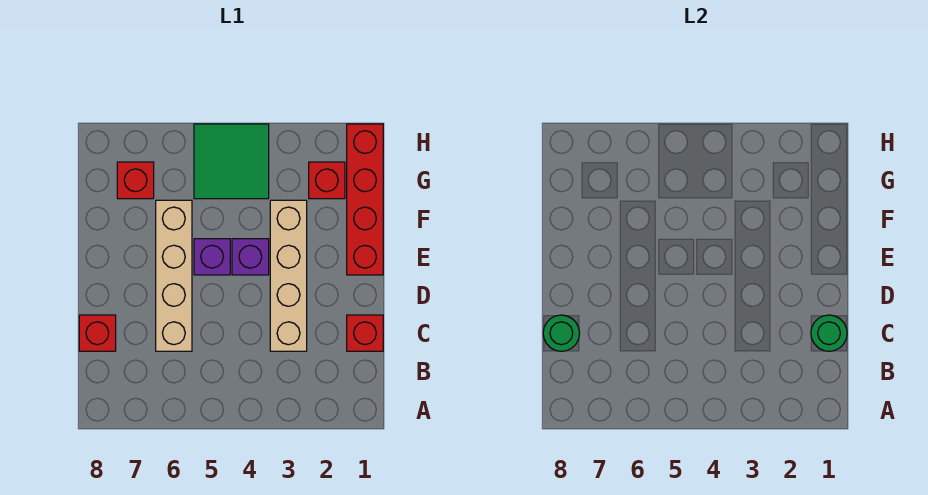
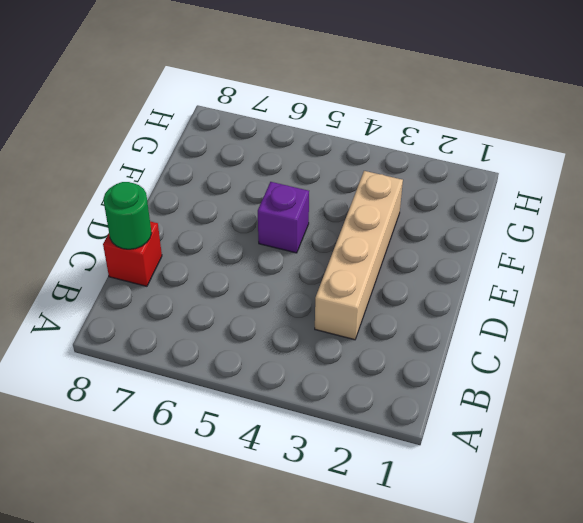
none -> red brick C1 level 1
none -> tan brick C6:F6 level 1
none -> red brick E1:H1 level 1

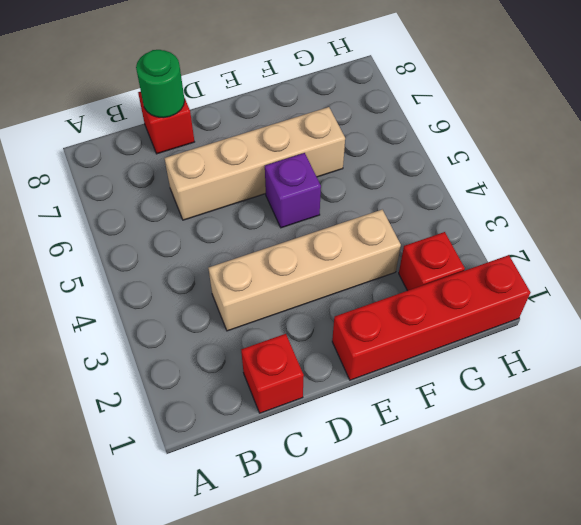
none -> purple brick E4 level 1
none -> green tile G4:H5 level 1
none -> red brick G7 level 1

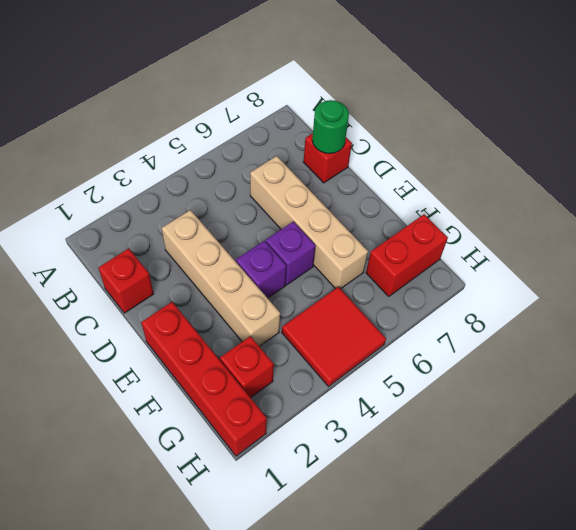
red tile G4:H5 level 1 -> green tile G4:H5 level 1
red brick G7:G8 level 1 -> red brick G7 level 1
none -> green round brick C1 level 2

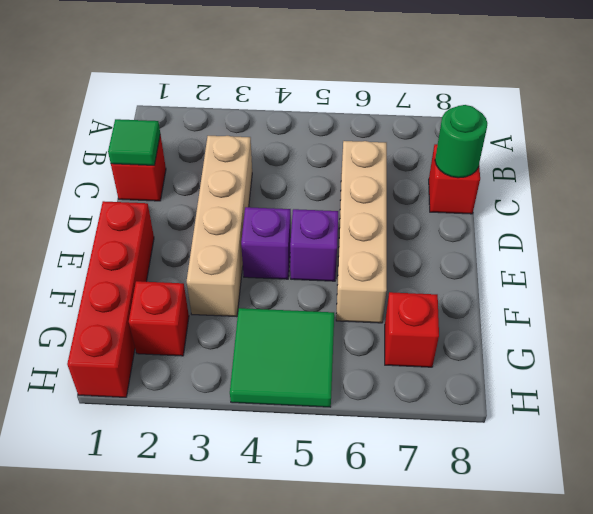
green tile C1 level 2 -> green round brick C1 level 2

